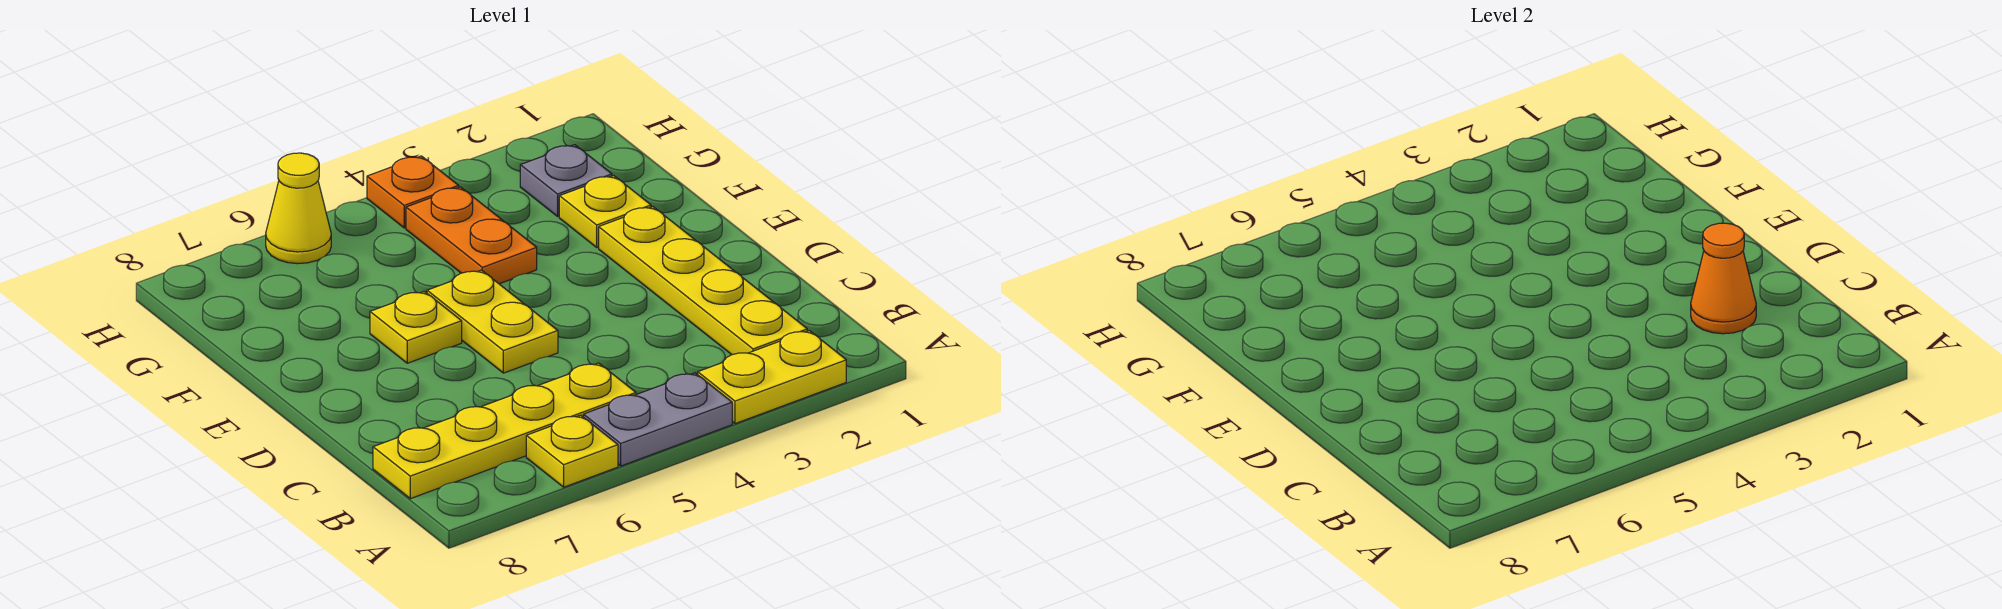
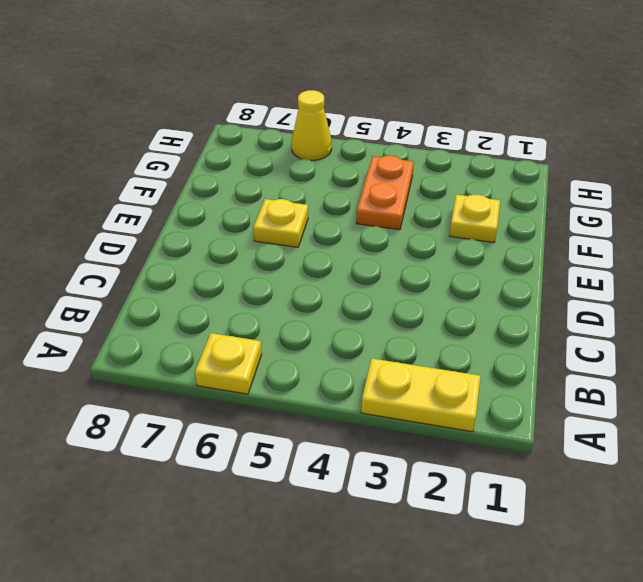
none -> grey plate A4:A5 level 1
none -> yellow plate B2:E2 level 1
none -> yellow plate B5:B8 level 1

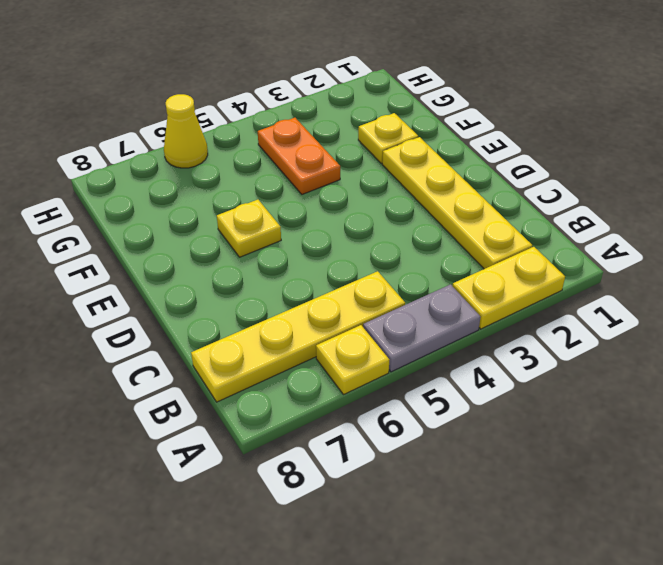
none -> yellow plate D5:E5 level 1
none -> grey plate G2 level 1
none -> orange plate H4 level 1

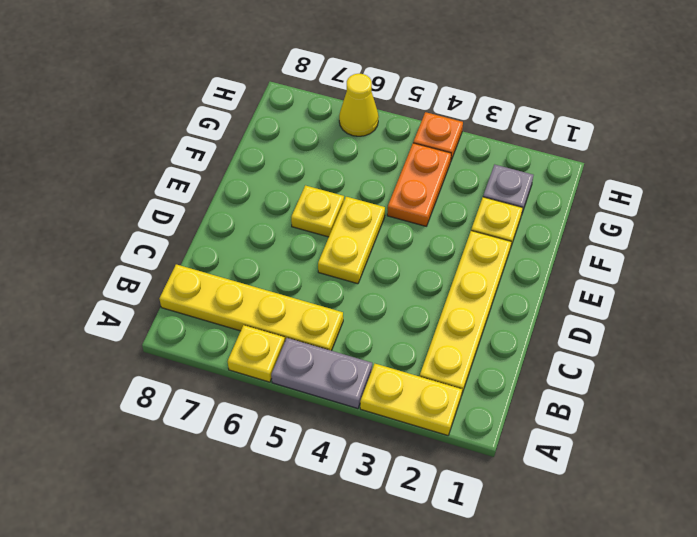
none -> orange cone C2 level 2

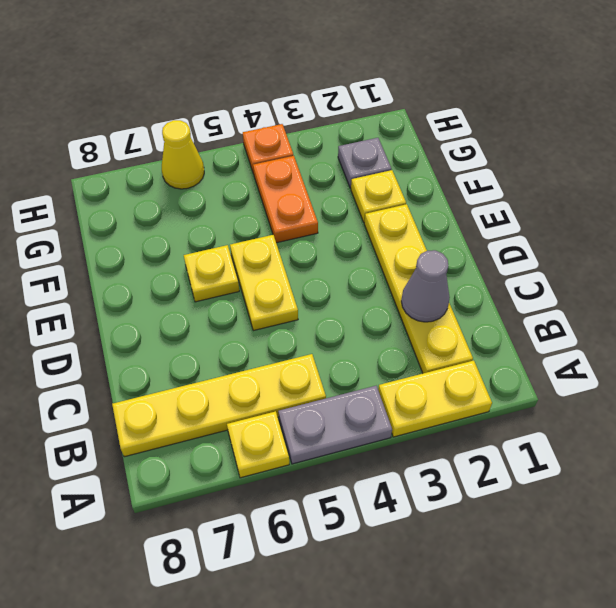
grey cone C2 level 2 -> orange cone C2 level 2

